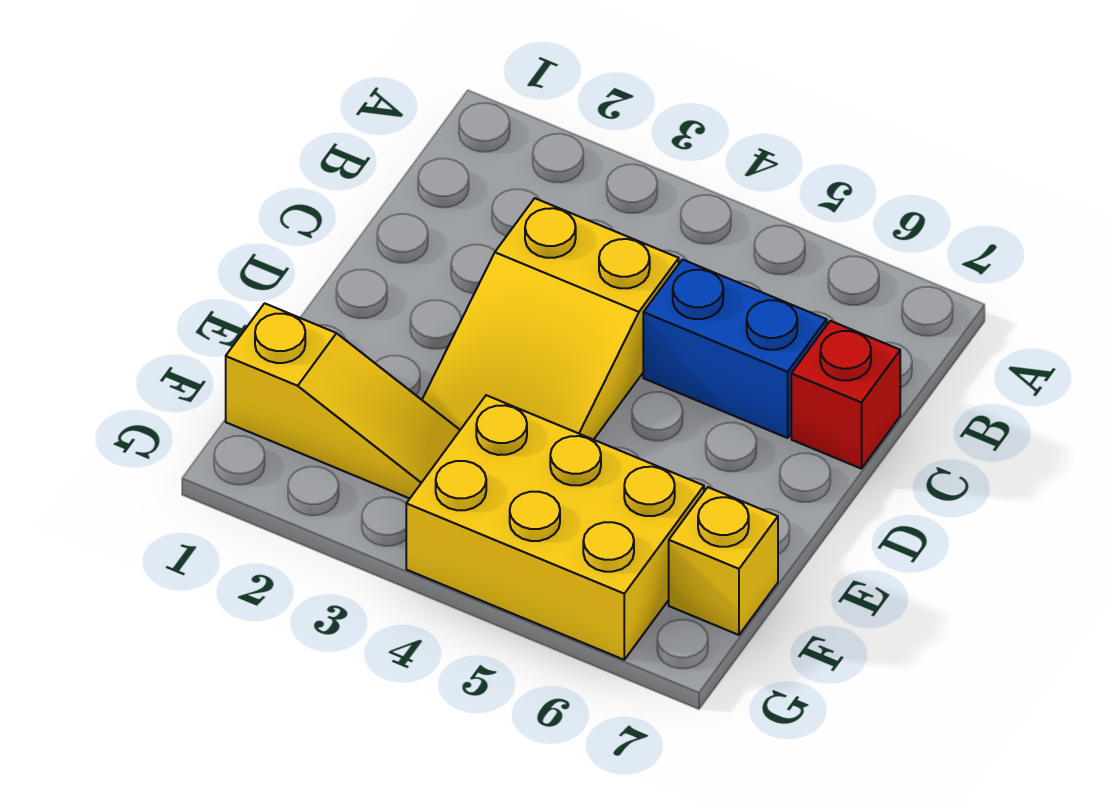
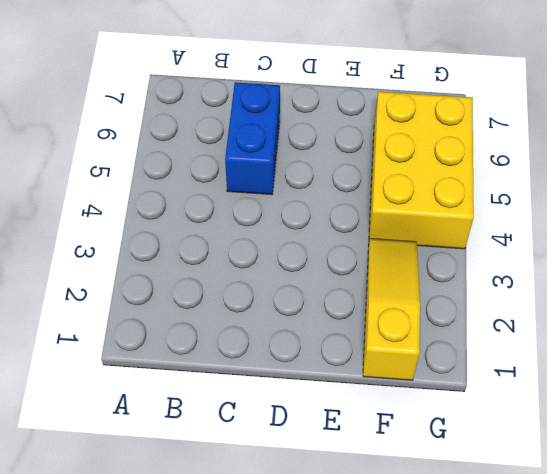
none -> yellow slope C3:E4 level 1 top C
none -> red brick C7 level 1

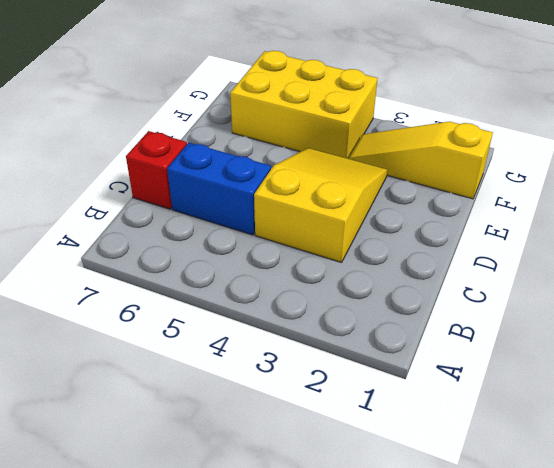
none -> yellow brick F7 level 1

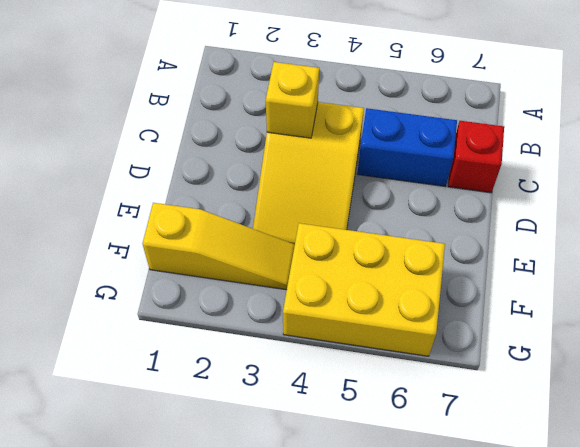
yellow brick C3 level 2 -> yellow brick F7 level 1

